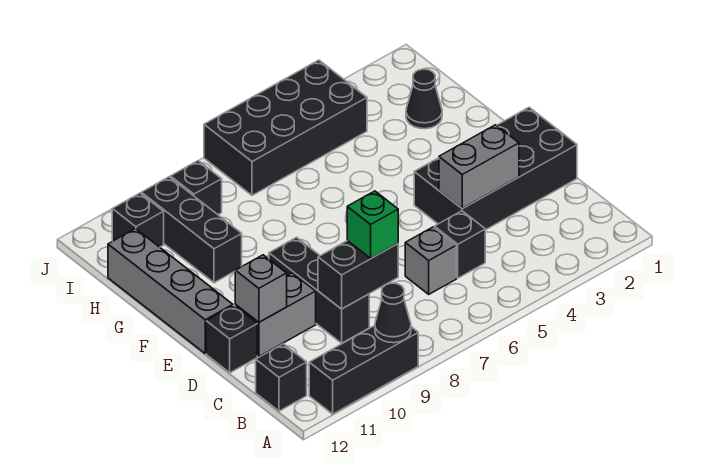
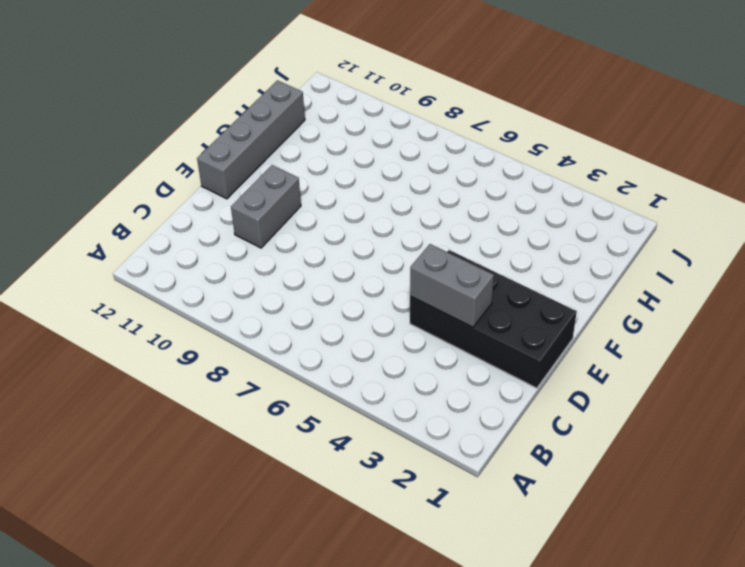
grey brick D10:E10 level 1 -> grey brick D10:D11 level 1
none -> black brick A9:A11 level 1
none -> black brick B12 level 1
none -> black brick C5 level 1

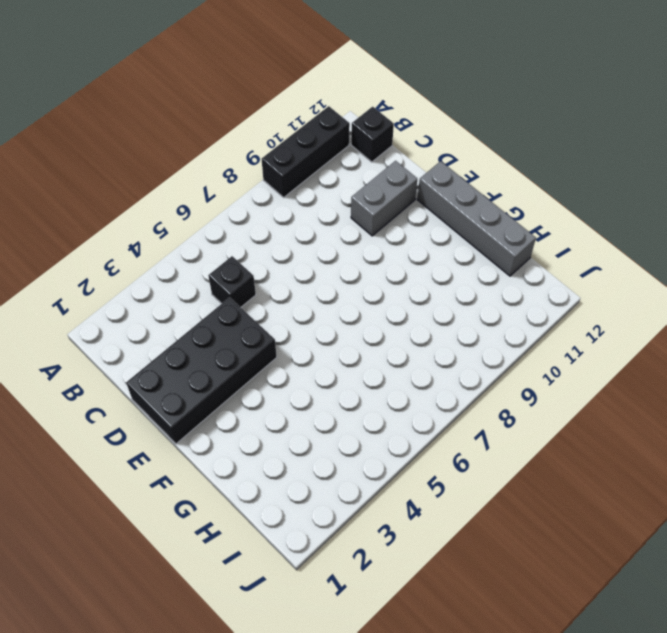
none -> grey brick C6 level 1
none -> black brick C9:E9 level 1
none -> black brick D12 level 1

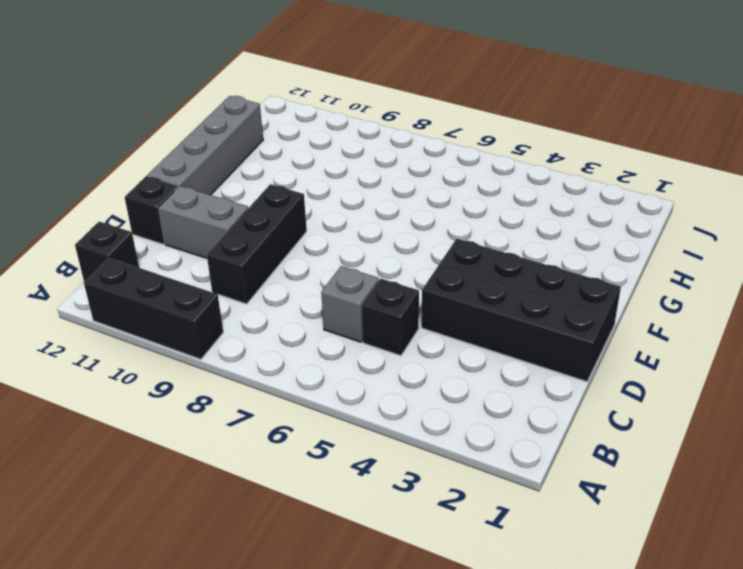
none -> black brick G10:I10 level 1
none -> black cone H2 level 1
none -> black brick I4:J7 level 1

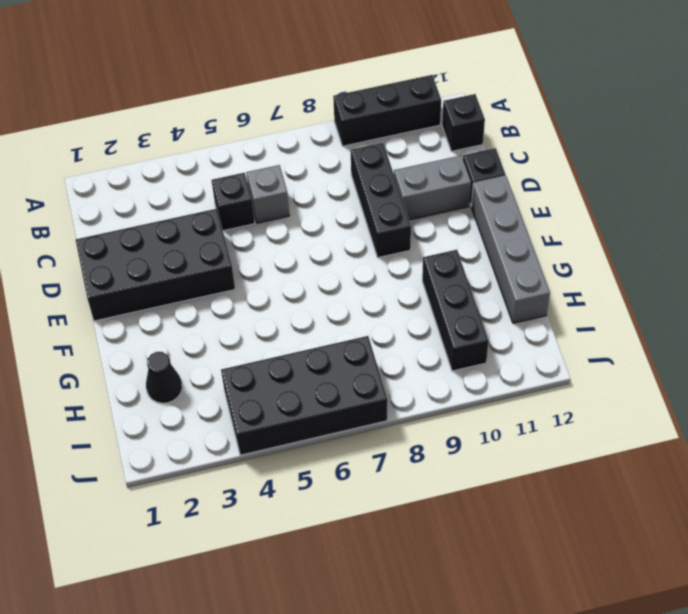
none -> black brick I9 level 1
none -> black brick I11 level 1
none -> black cone A9 level 2

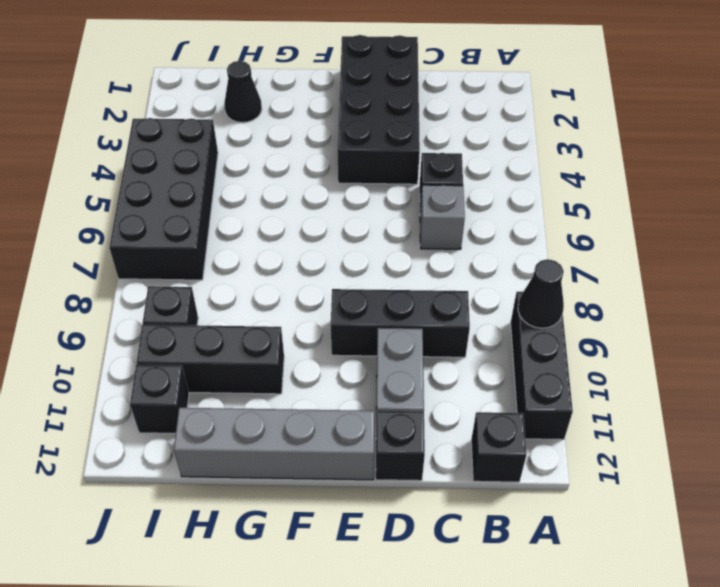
none -> black brick C8:C9 level 2
none -> grey brick D3:D4 level 2
none -> grey brick D11 level 2

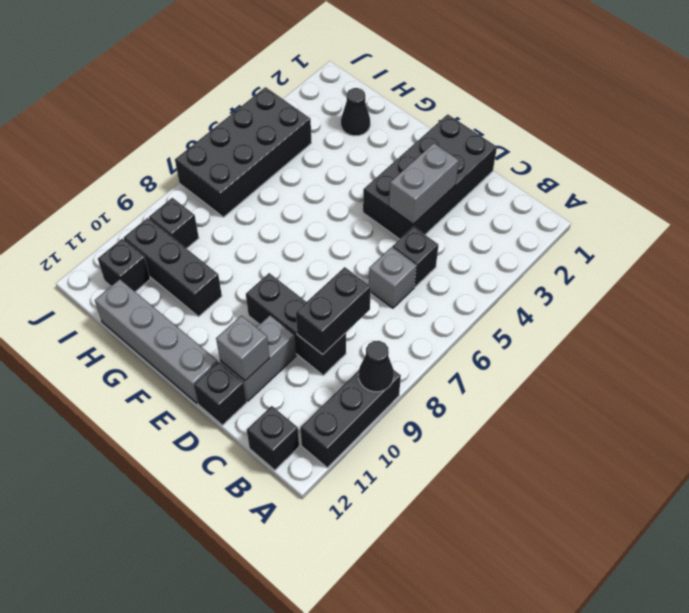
none -> green brick C8 level 3

